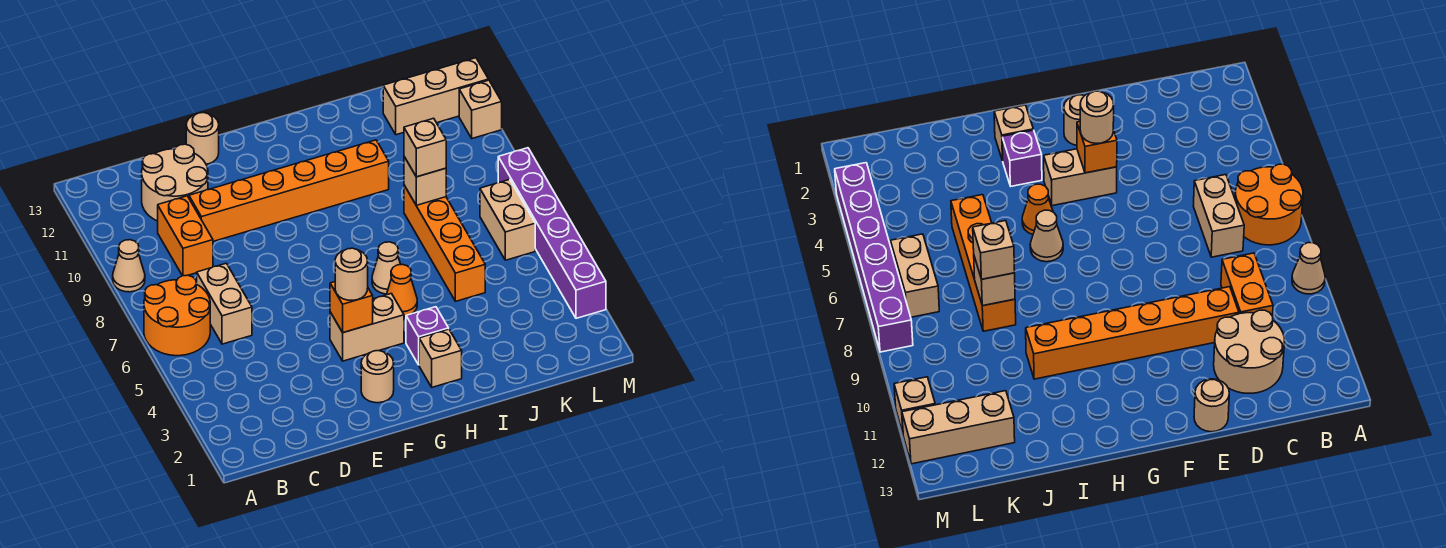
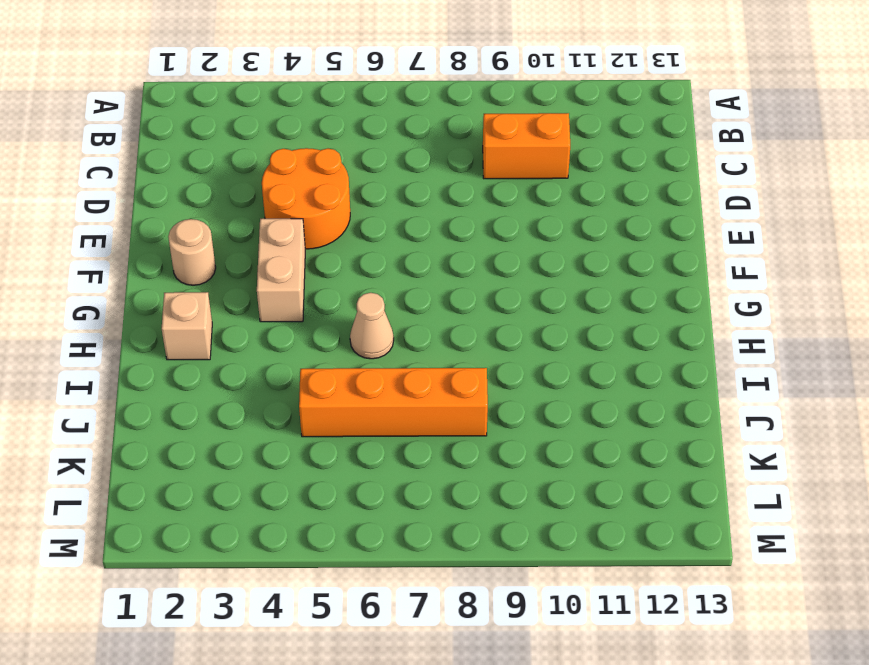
orange round brick D4:E5 level 1 -> orange round brick A6:B7 level 1
none -> tan cone A9 level 1
none -> tan brick C6:C7 level 1
none -> tan round brick C11:D12 level 1

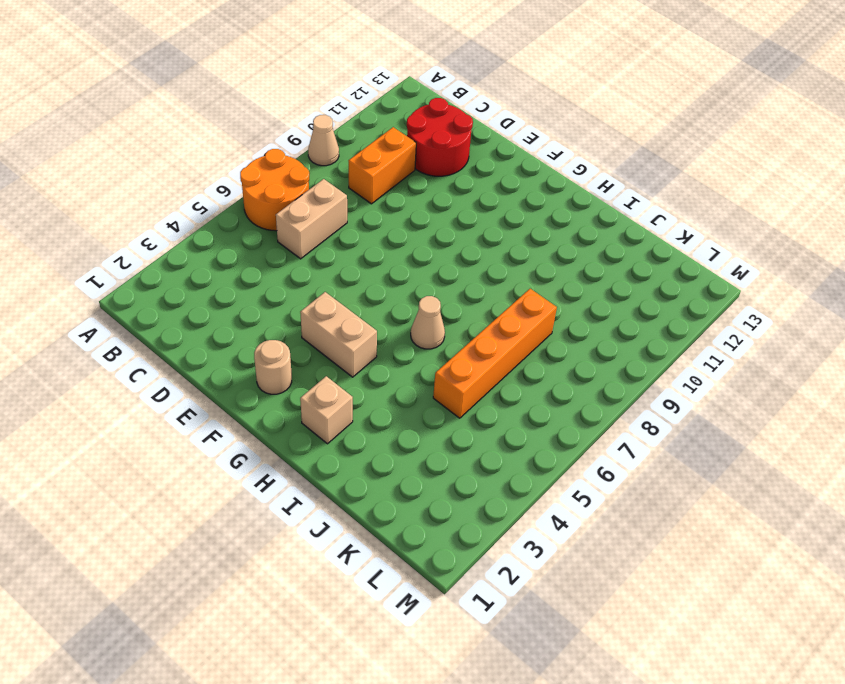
red round brick C11:D12 level 1 -> tan round brick C11:D12 level 1
none -> orange brick D10:I10 level 1
none -> tan round brick E13 level 1
none -> purple brick H3 level 1

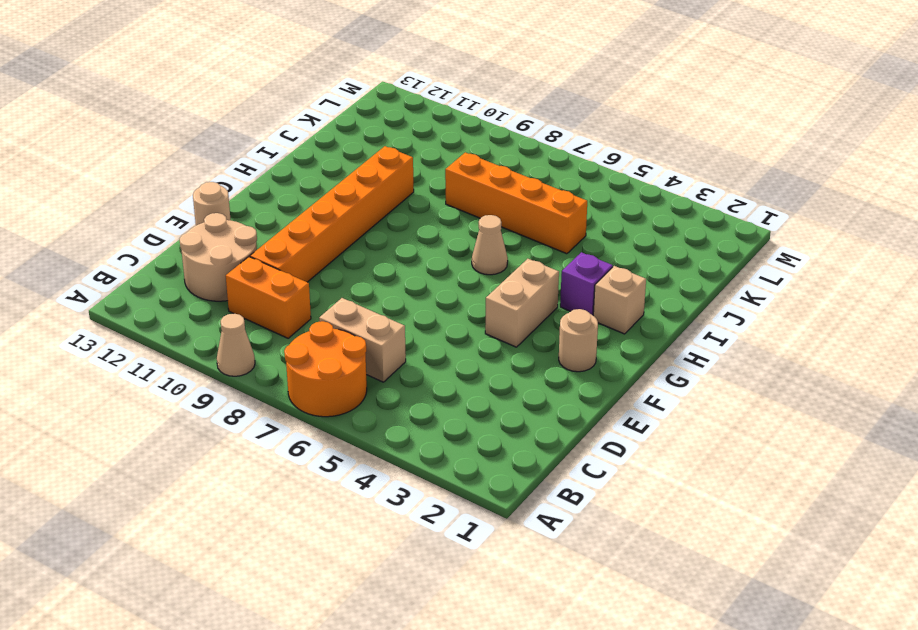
none -> orange cone H5 level 1
none -> tan brick K12:M12 level 1
none -> tan brick L6:L7 level 1

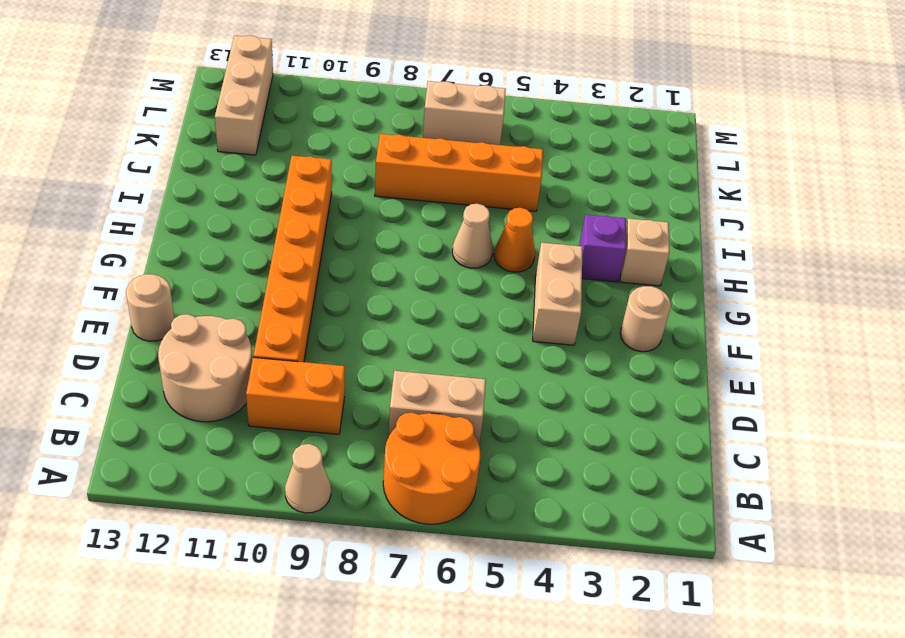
none -> purple brick M3:M8 level 1
none -> tan brick M11 level 1
none -> orange brick F4 level 2

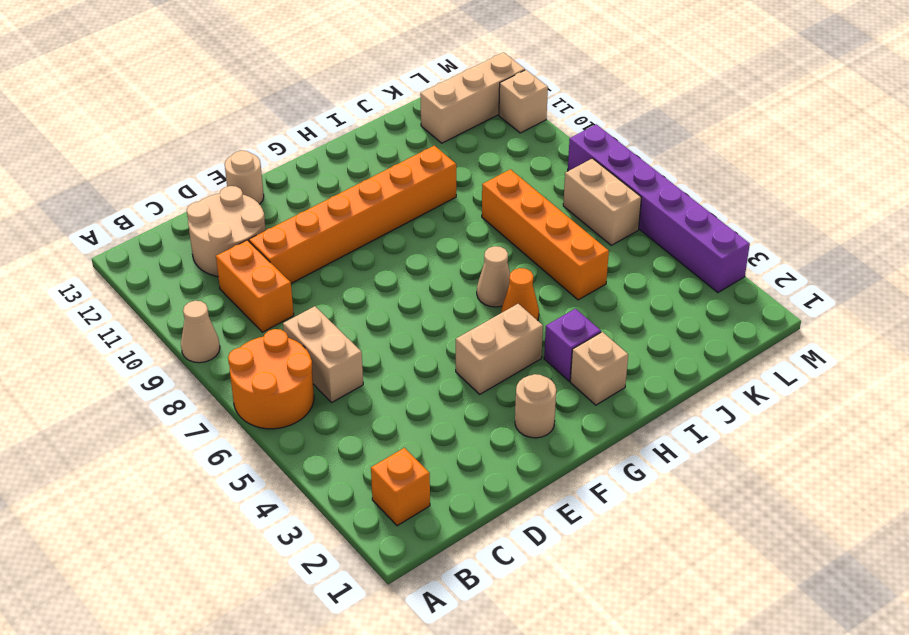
orange brick B2 level 1 -> orange brick F4 level 2
none -> tan brick J8 level 2
none -> tan round brick F4 level 3
none -> tan brick J8 level 3

